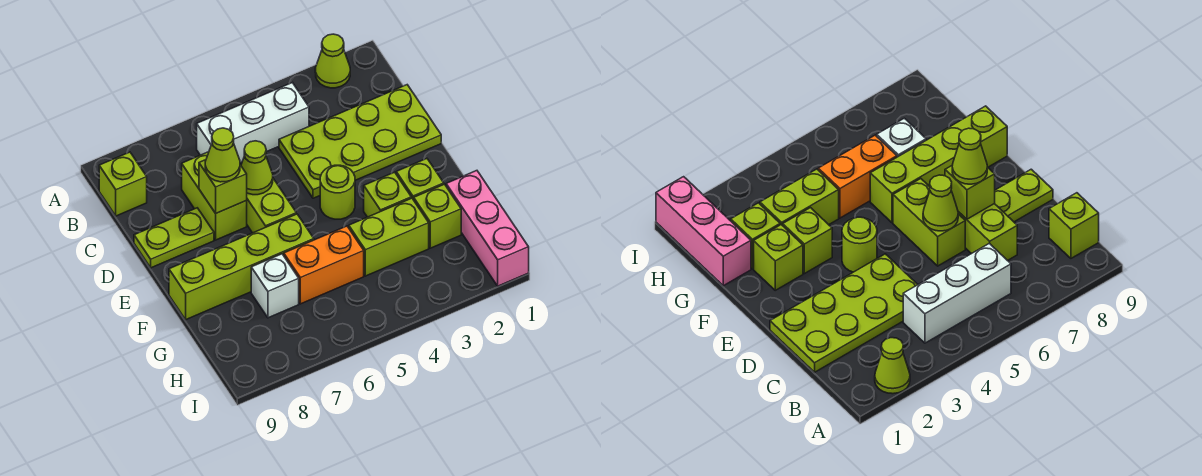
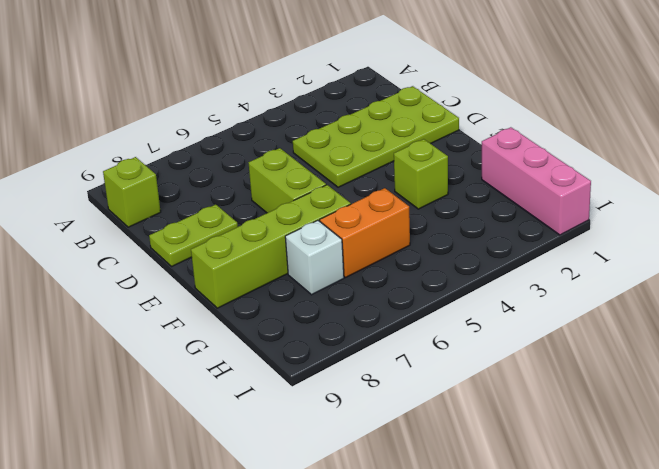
none -> lime cone A2 level 1
none -> white brick B4:B6 level 1
none -> lime brick C7:D7 level 1

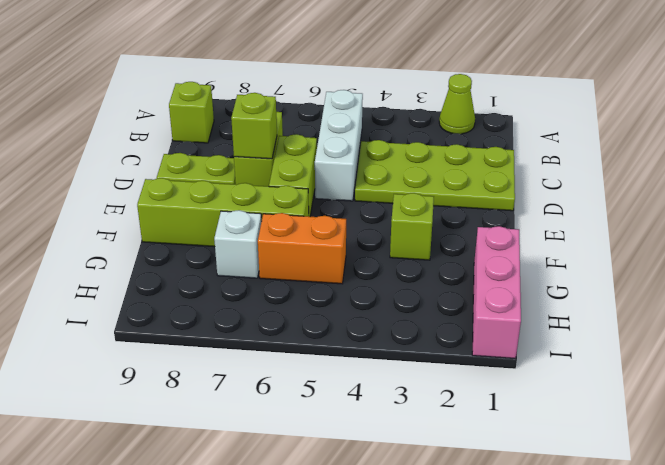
white brick B5:D5 level 1 -> white brick B4:B6 level 1
none -> lime round brick E4 level 1
none -> lime brick F2 level 1
none -> lime brick G2 level 1

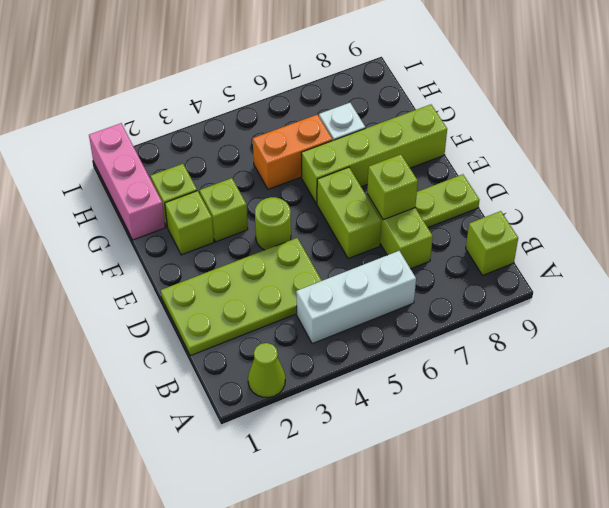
none -> lime brick G3:G4 level 1
none -> lime cone D6 level 2
none -> lime cone D7 level 3

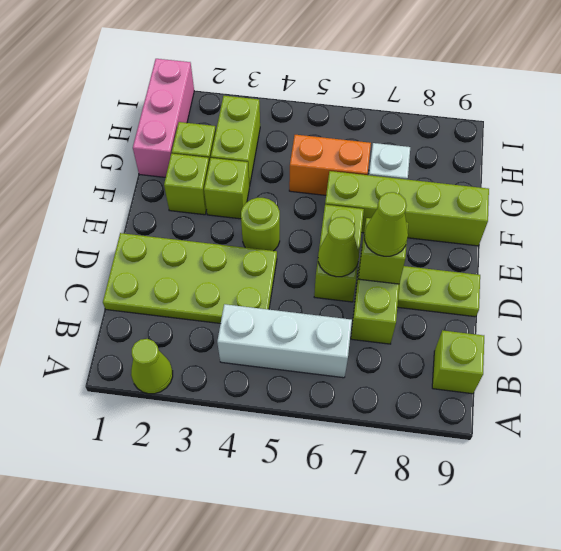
lime brick G3:H3 level 1 -> lime brick G3:G4 level 1

